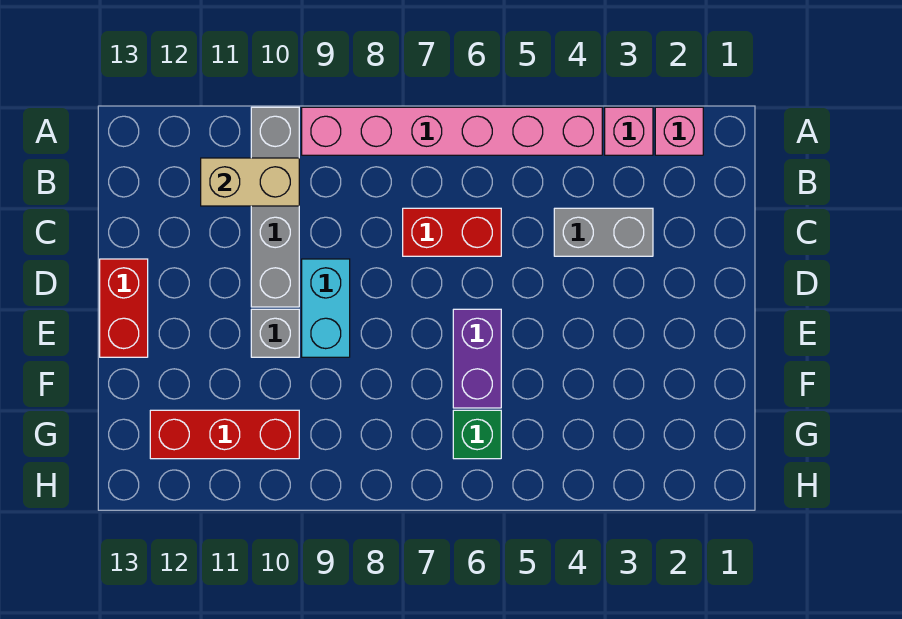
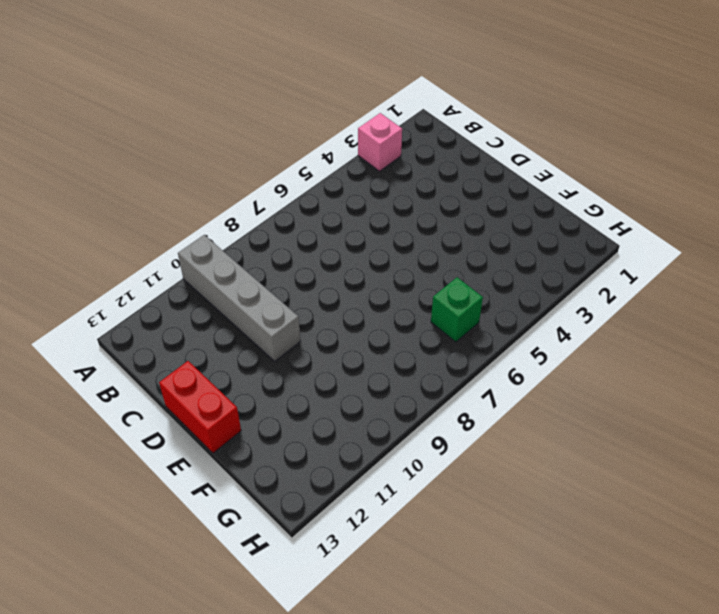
none -> pink brick A2 level 1
none -> pink brick A4:A9 level 1
none -> grey brick C3:C4 level 1

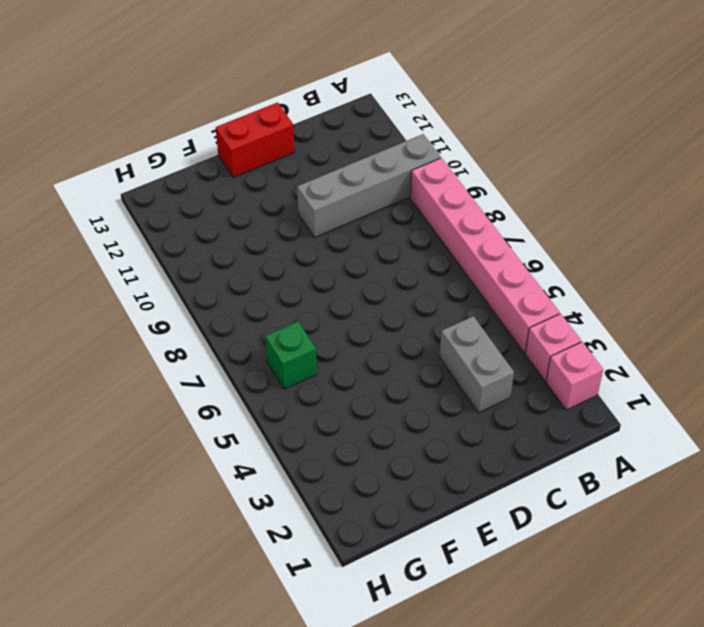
none -> red brick C6:C7 level 1
none -> cyan brick D9:E9 level 1
none -> purple brick E6:F6 level 1

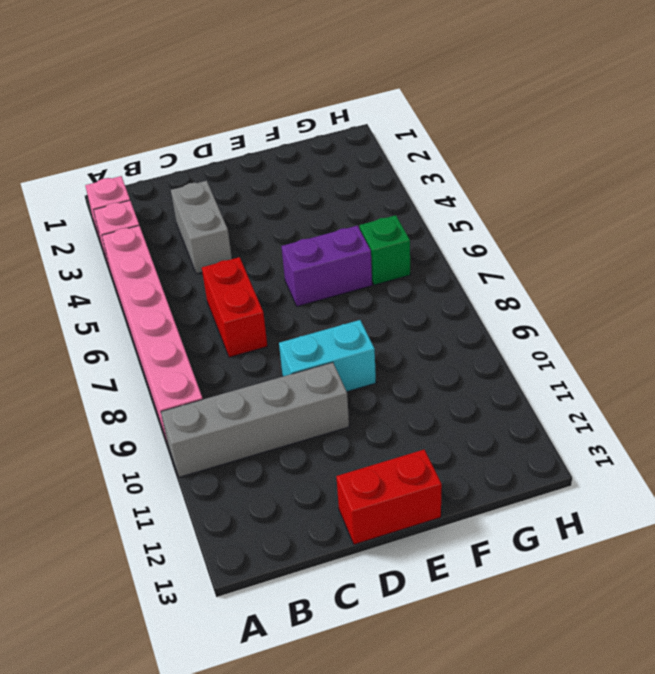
none -> grey brick E10 level 1
none -> red brick G10:G12 level 1
none -> tan brick B10:B11 level 2

